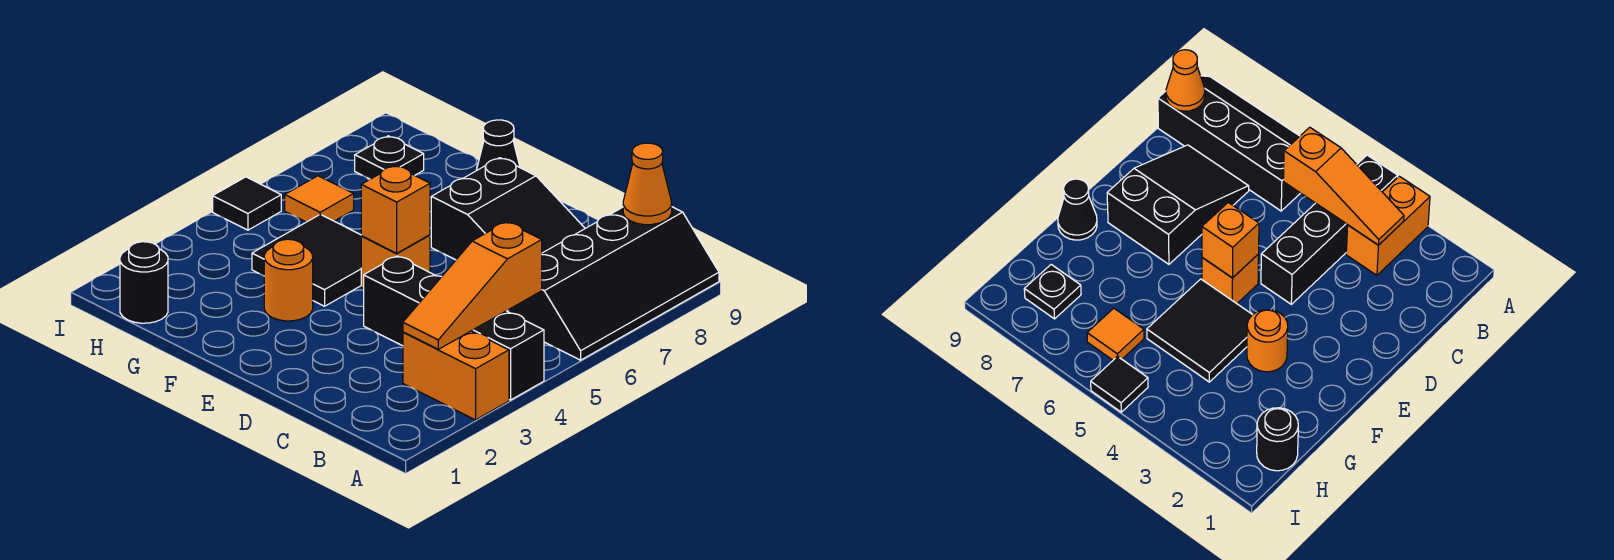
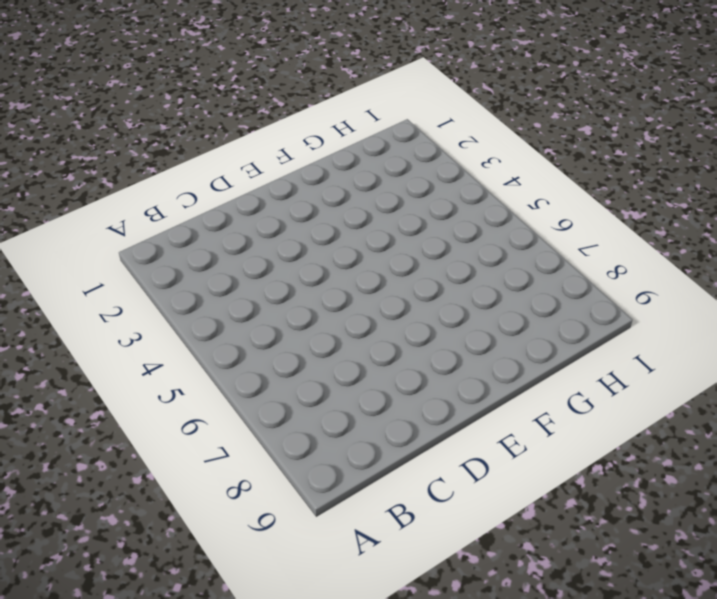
none -> orange brick A3:B3 level 1
none -> black brick A4:D4 level 1
none -> black slope A6:B9 level 1 top B

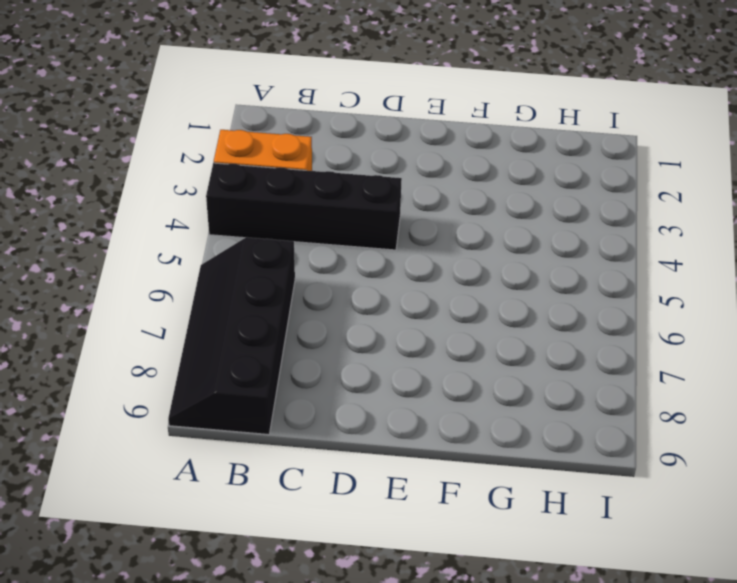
none -> black slope C7:E8 level 1 top E
none -> orange brick E5 level 1
none -> orange round brick F3 level 1

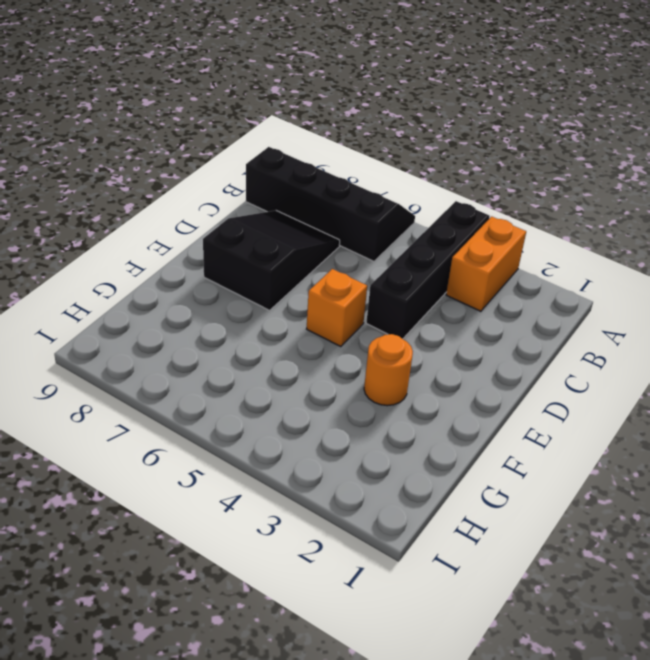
none -> black tile F4:G5 level 1
none -> black cone F9 level 1
none -> black round brick H1 level 1

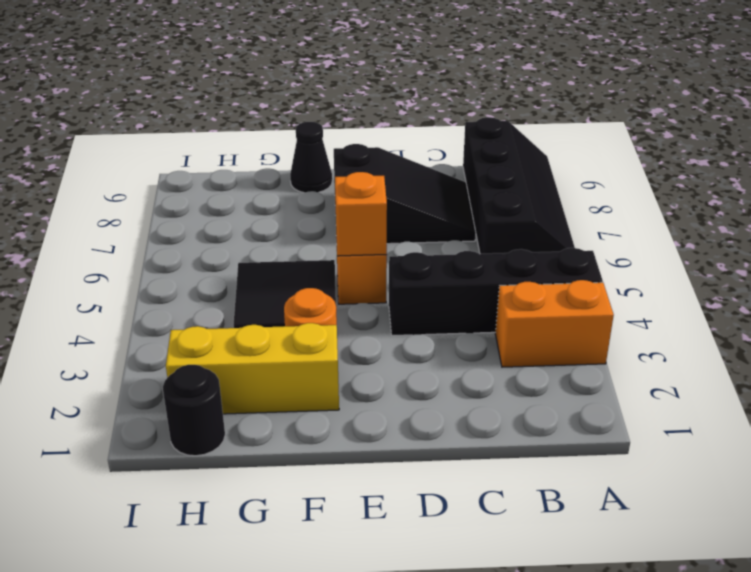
yellow brick F2:H2 level 1 -> none
none -> orange tile H6 level 1
none -> black plate H8 level 1
none -> black tile I5 level 1

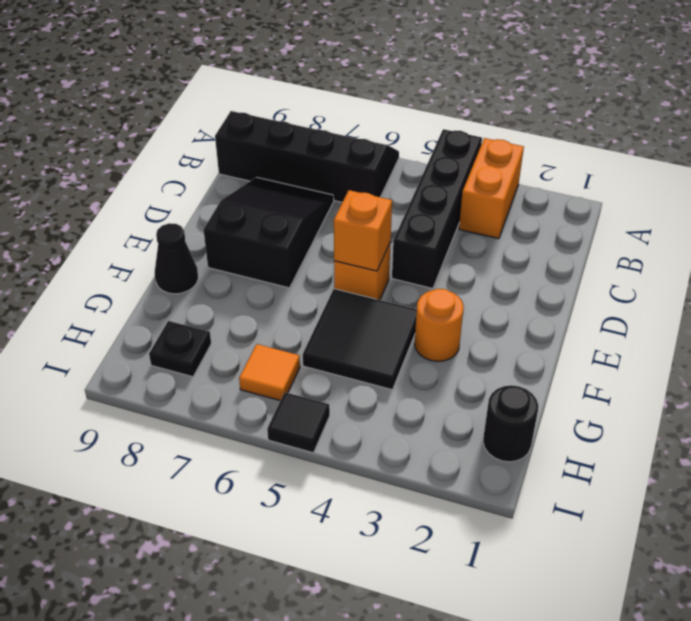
none -> orange slope B3:B5 level 2 top 5
none -> orange cone B9 level 2

